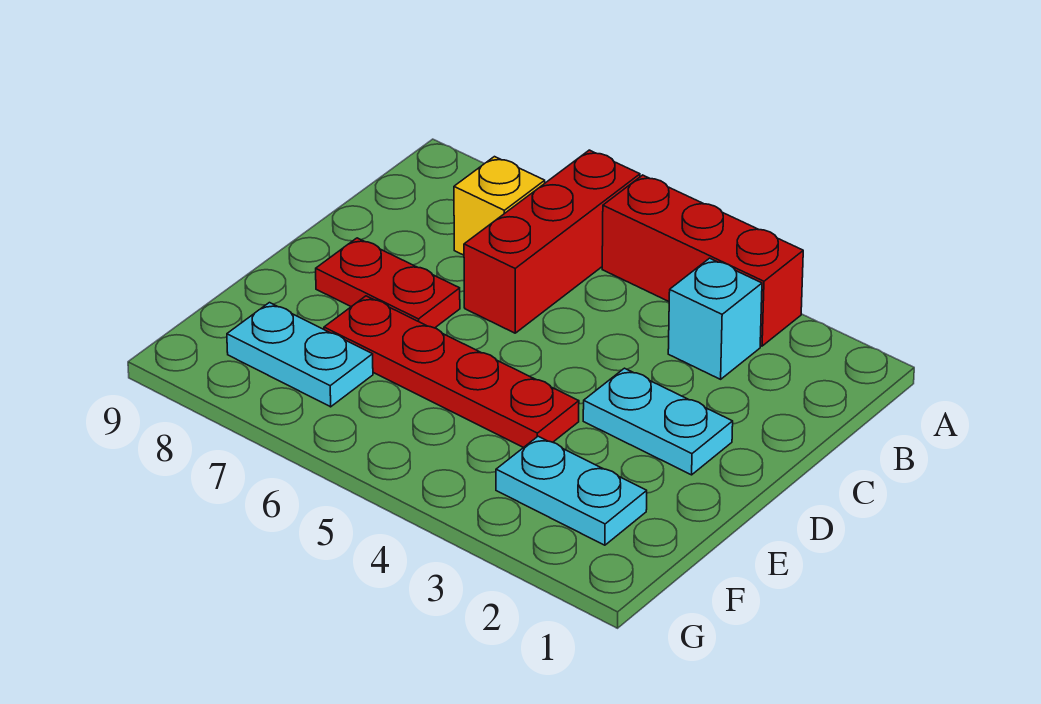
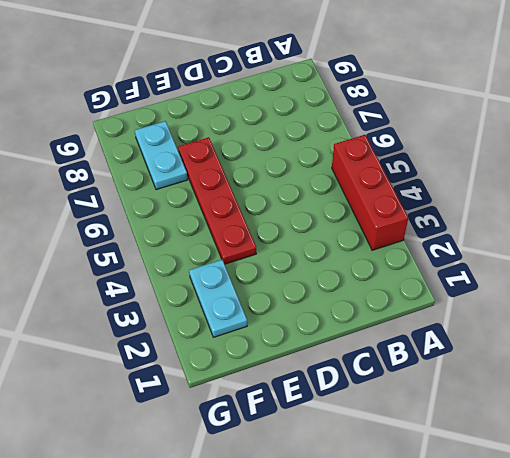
none -> red brick A6:C6 level 1
none -> cyan brick B3 level 1

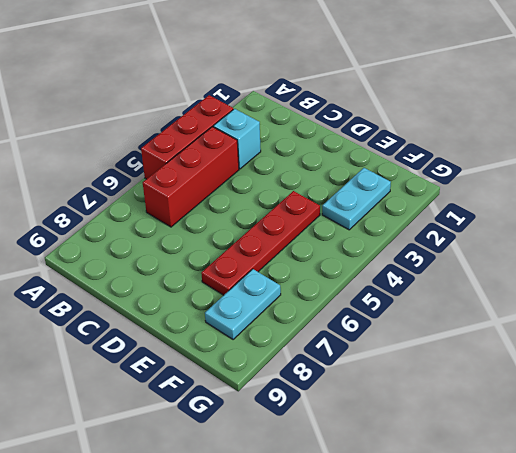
red brick B4:B6 level 1 -> red brick A6:C6 level 1
none -> yellow brick B7 level 1
none -> cyan plate D2:D3 level 1

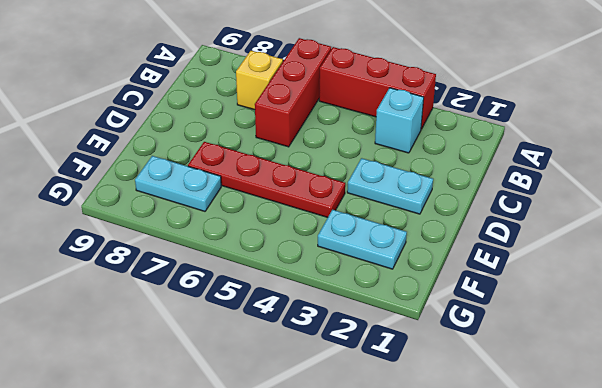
none -> red plate D7:D8 level 1

